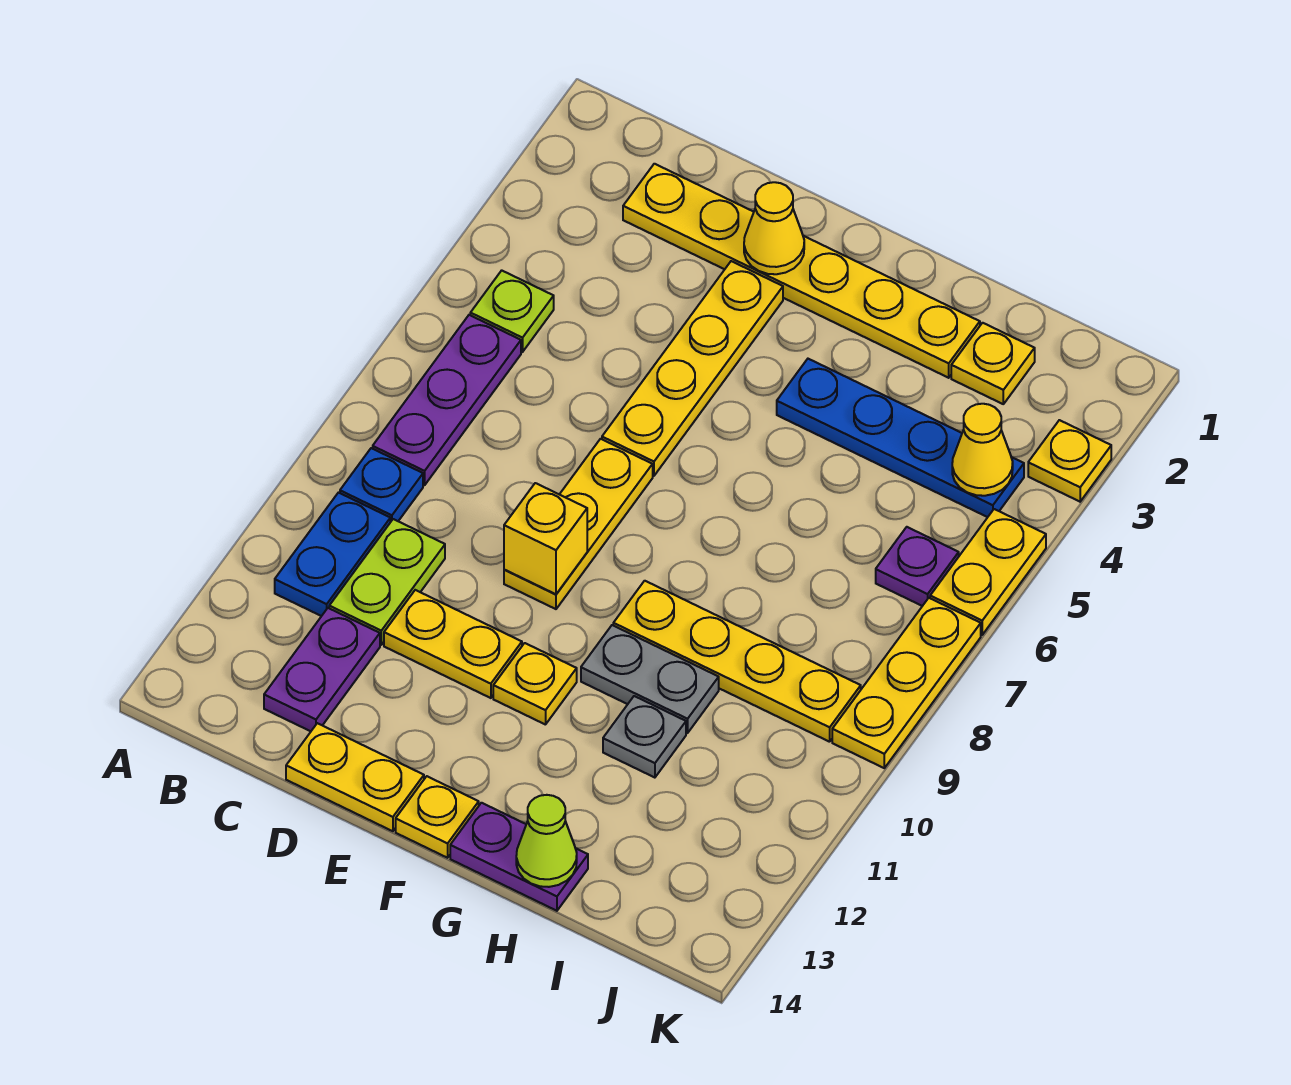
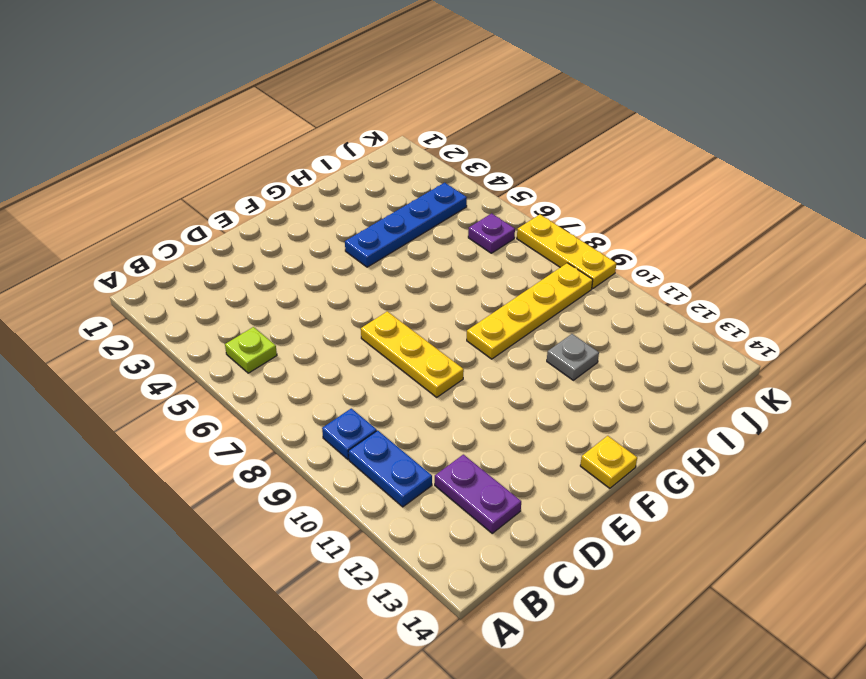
none -> purple plate B6:B8 level 1
none -> yellow plate C2:H2 level 1
none -> lime plate C10:C11 level 1

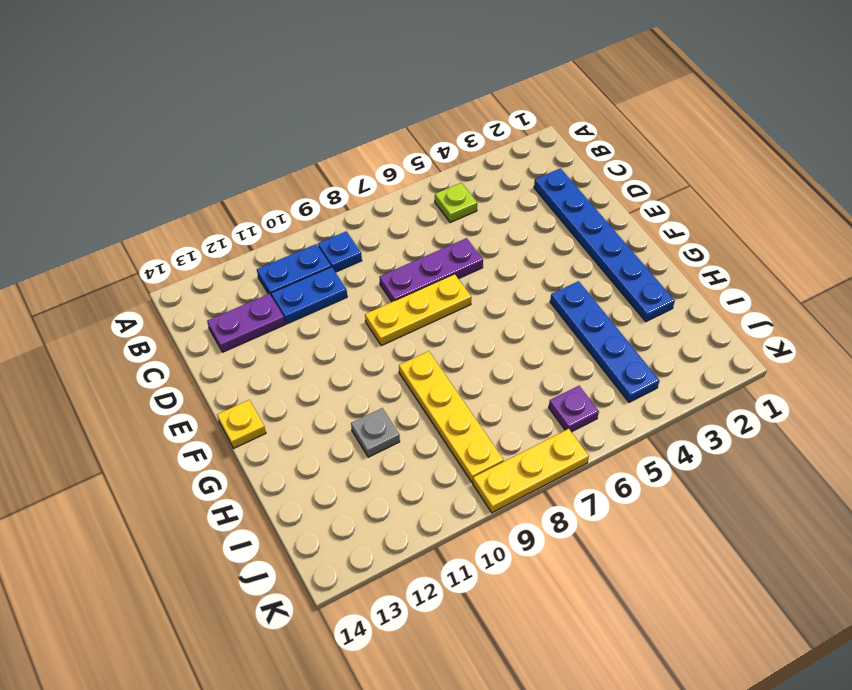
blue plate C2:H2 level 1 -> yellow plate C2:H2 level 1
blue plate C10:C11 level 1 -> lime plate C10:C11 level 1
purple plate D6:D8 level 1 -> purple plate B6:B8 level 1
none -> yellow plate D11:E11 level 1
none -> yellow plate D14:E14 level 1
none -> yellow plate E3:E6 level 1

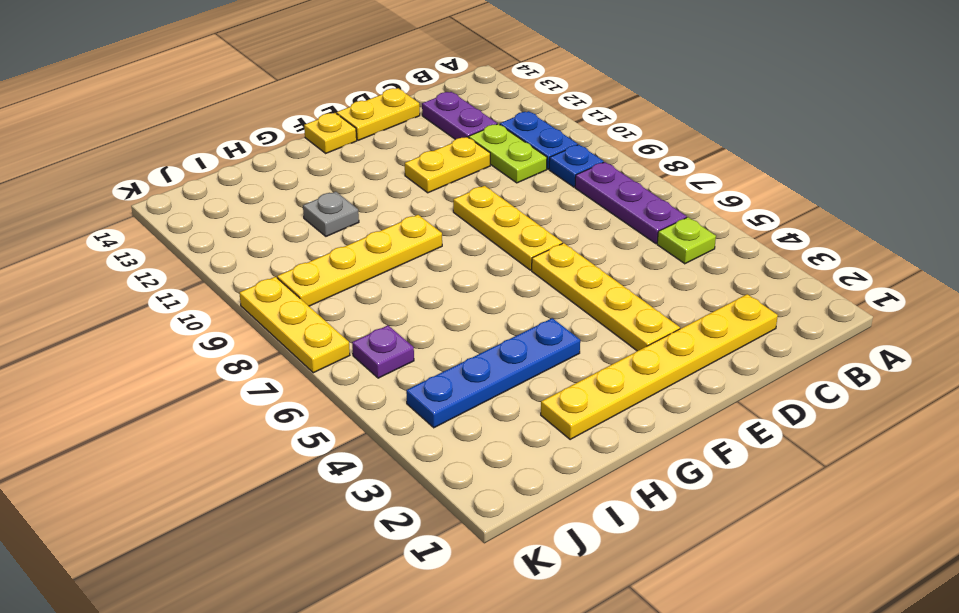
none -> yellow plate F11 level 1
none -> grey plate G10:H10 level 1
none -> purple plate G14:H14 level 1

